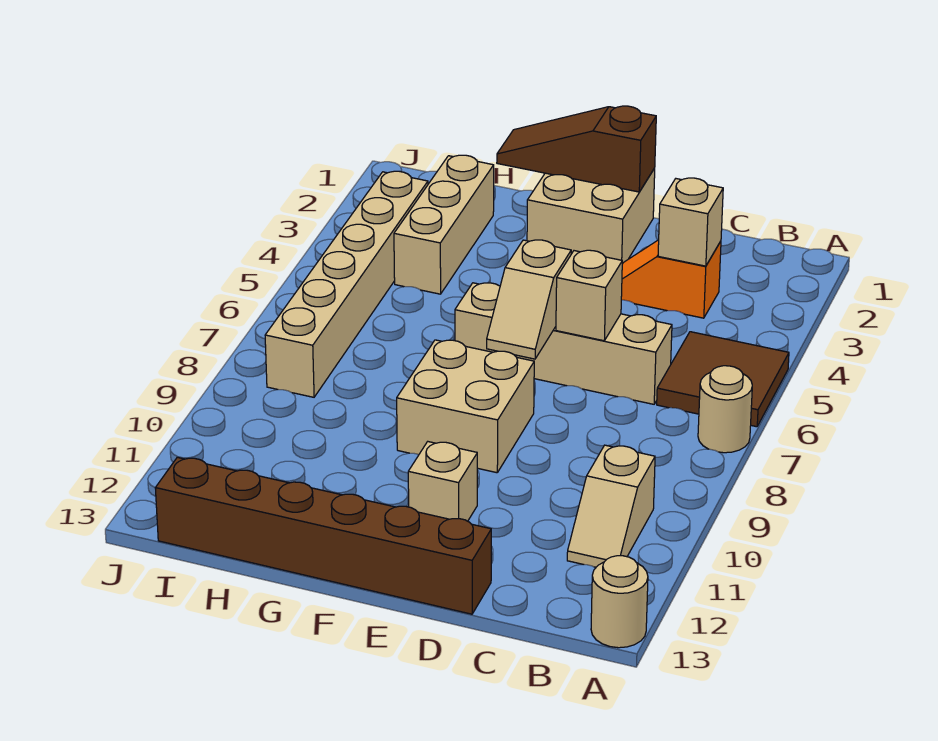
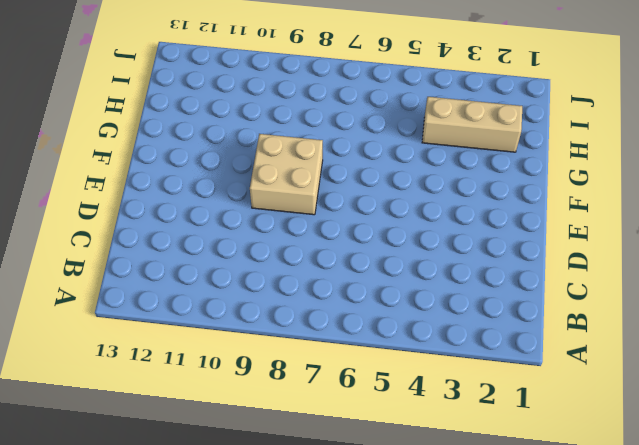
none -> brown tile A5:B6 level 1
none -> tan round brick A7 level 1
none -> tan round brick A13 level 1

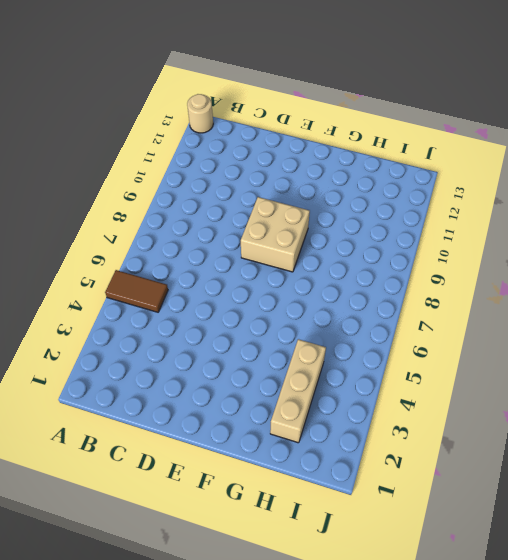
brown tile A5:B5 level 1 -> brown tile A5:B6 level 1
none -> tan round brick A7 level 1
none -> tan slope B10:B11 level 1 top 10
none -> orange slope C3:D3 level 1 top C

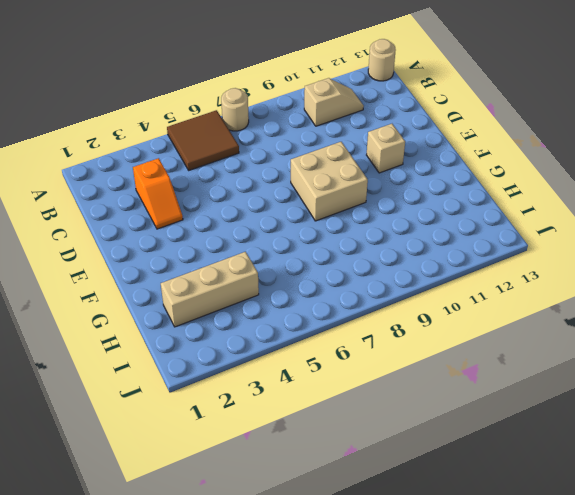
none -> tan brick C6:F6 level 1
none -> brown brick D13:I13 level 1
none -> tan brick E1:F2 level 1

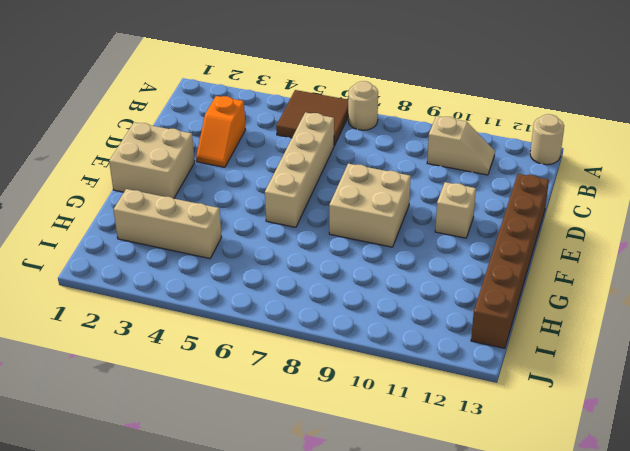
none -> tan brick I3:I8 level 1
none -> tan brick C3 level 2
none -> tan brick D6 level 2

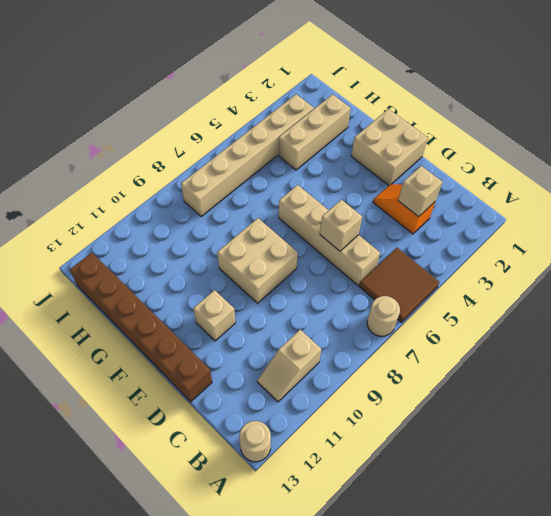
none -> brown slope E1:G1 level 2 top E
none -> tan slope E6:E7 level 2 top 6

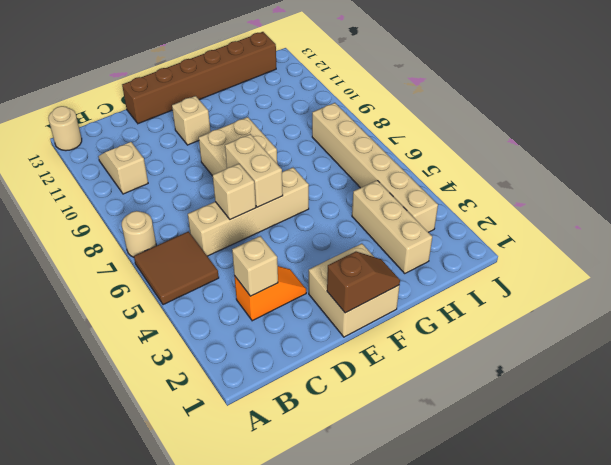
brown slope E1:F1 level 2 top E -> brown slope E1:G1 level 2 top E
tan brick E6:E7 level 2 -> tan slope E6:E7 level 2 top 6

